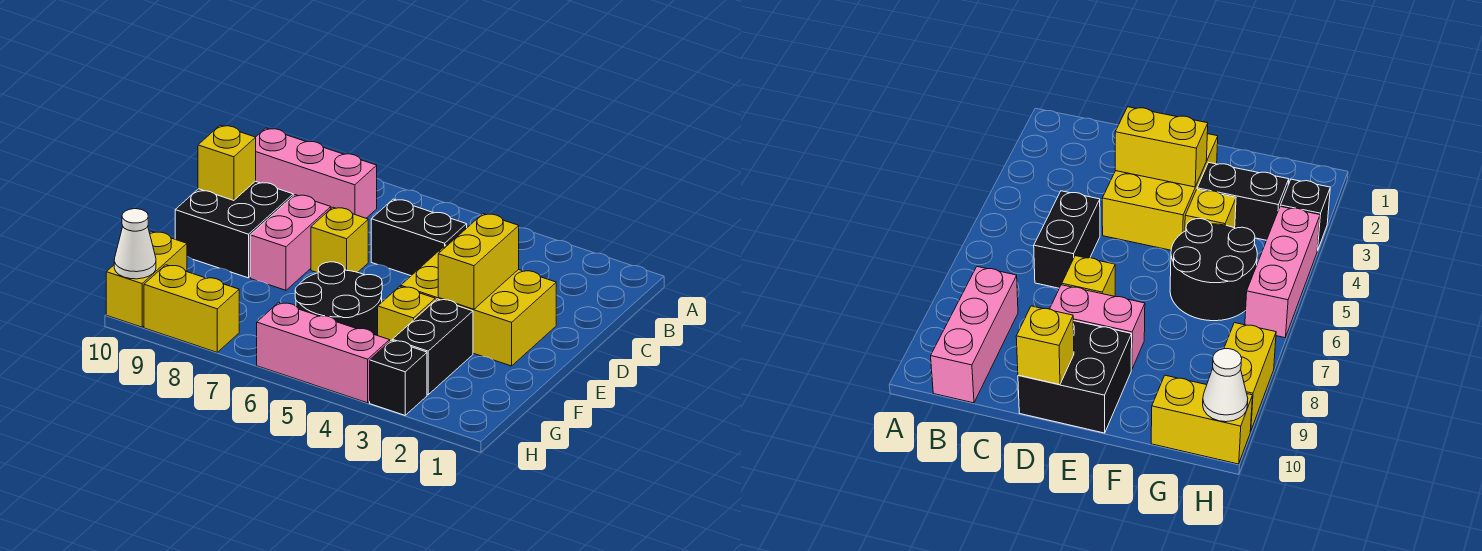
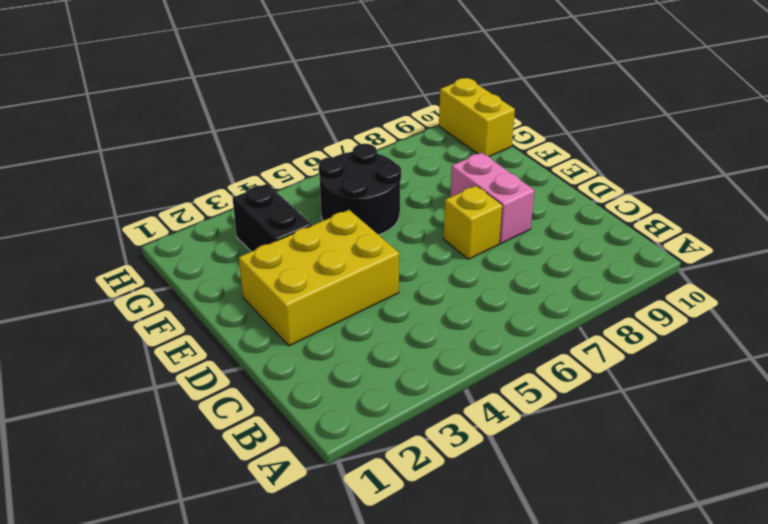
none -> pink brick B8:B10 level 1
none -> black brick C5:C6 level 1
none -> black brick D9:E10 level 1

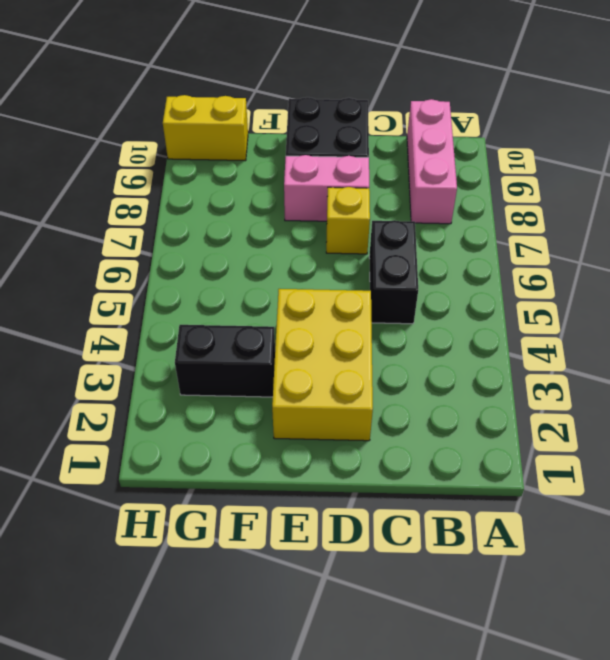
none -> yellow brick F4 level 1
none -> black round brick F5:G6 level 1
none -> black brick H3 level 1

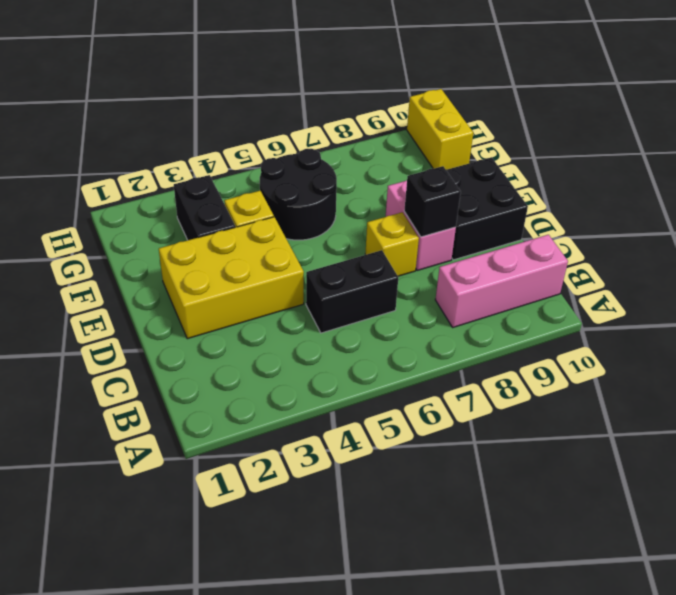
black brick D8 level 2 -> black brick H3 level 1
none -> pink brick H4:H6 level 1
none -> yellow brick H8:H9 level 1
none -> yellow brick D3:E3 level 2

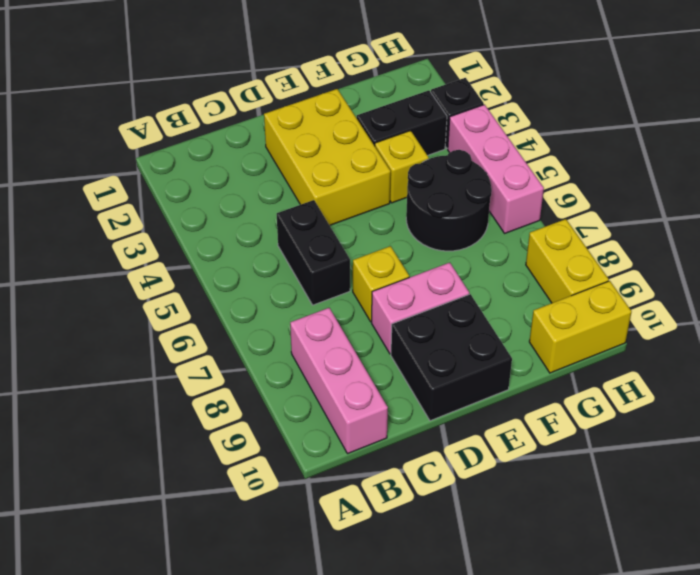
none -> yellow brick D3:E3 level 2
none -> yellow brick D10 level 2
none -> white cone H10 level 2

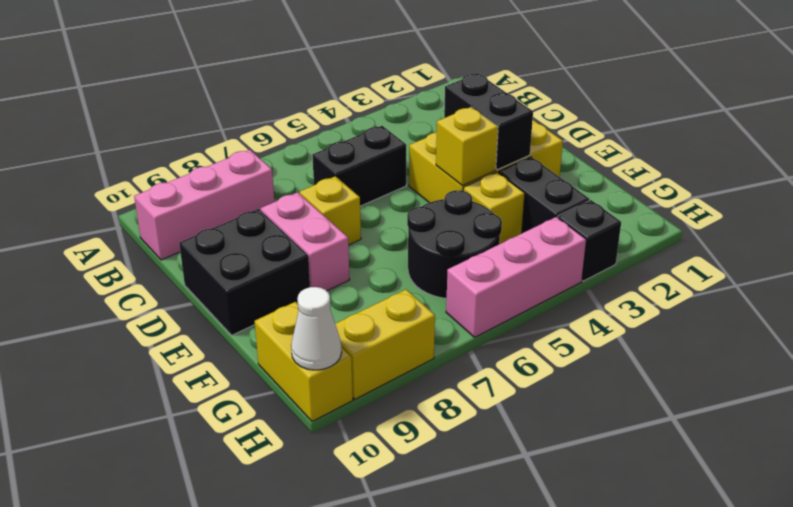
black brick D3:E3 level 2 -> yellow brick D3:E3 level 2
yellow brick E4 level 2 -> yellow brick D10 level 2

